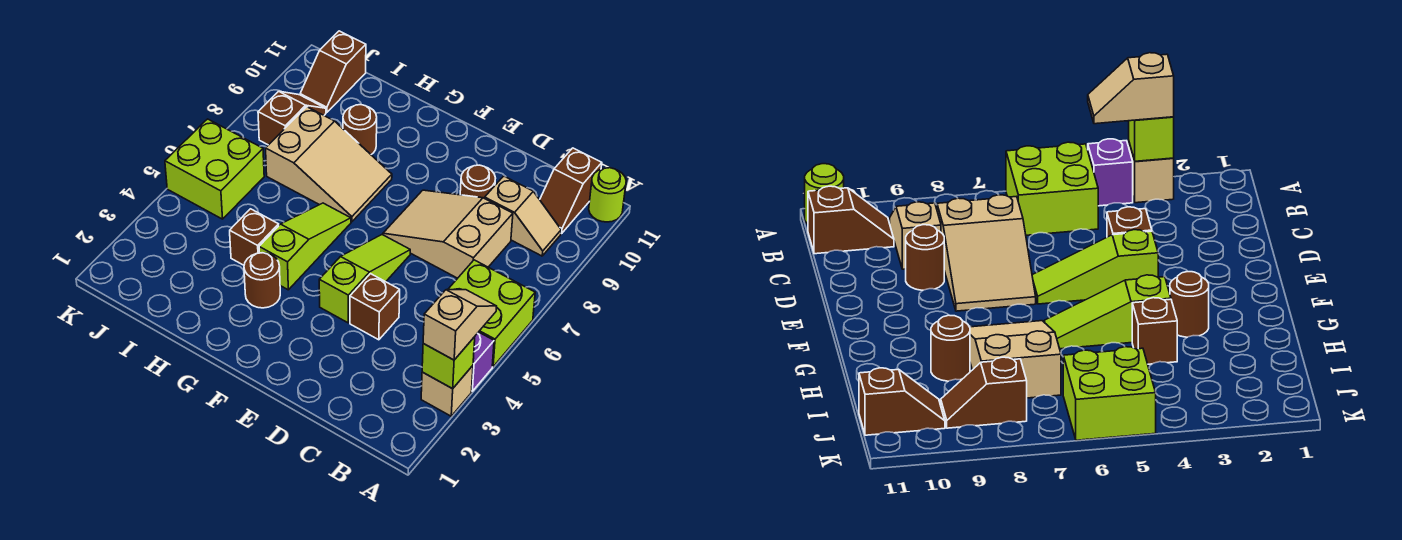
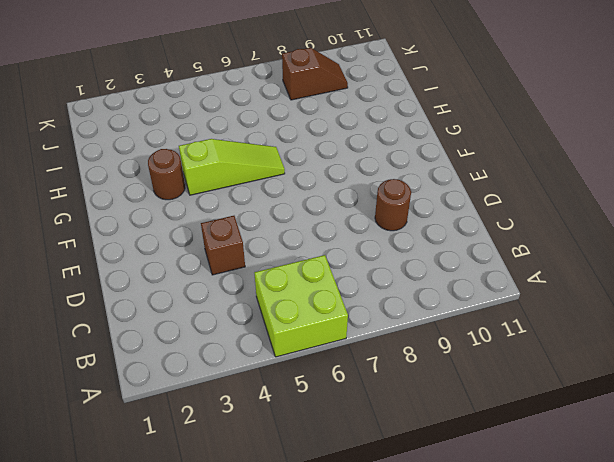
none -> tan brick A3 level 1
none -> purple brick A4 level 1
none -> lime round brick A11 level 1

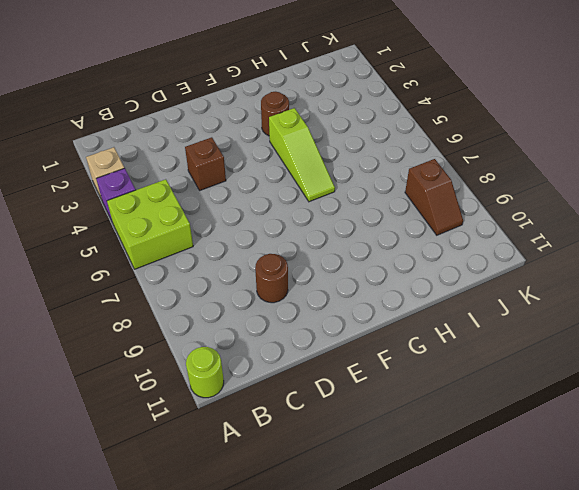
none -> tan slope B9:C9 level 1 top C
none -> brown slope B10:B11 level 1 top 11
none -> tan slope C7:E8 level 1 top C

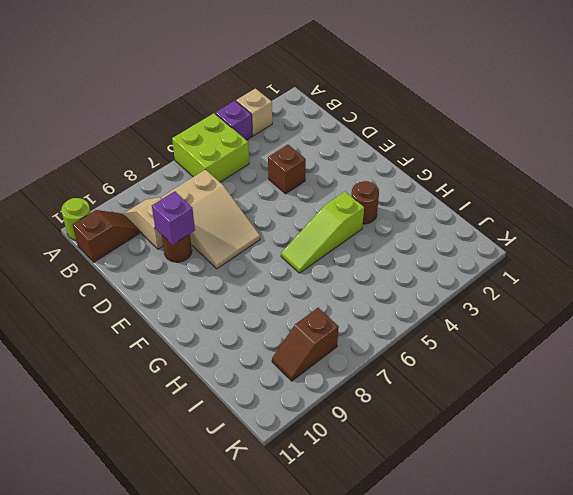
purple brick D9 level 2 -> none
none -> lime slope E4:E6 level 1 top 4
none -> tan slope G7:I8 level 1 top I
none -> brown brick H4 level 1

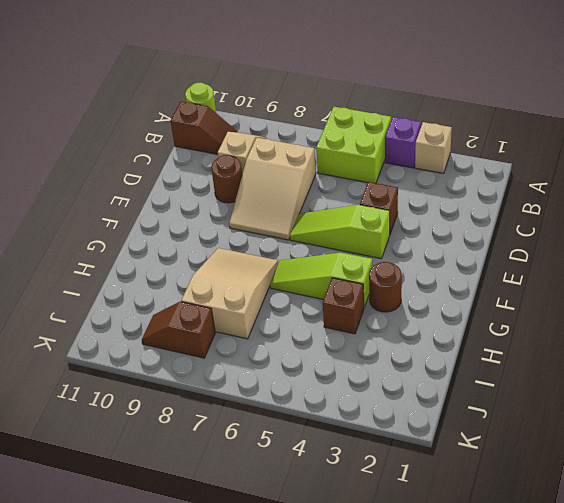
none -> brown round brick H9 level 1
none -> lime brick J5:K6 level 1
none -> brown slope J10:J11 level 1 top 11

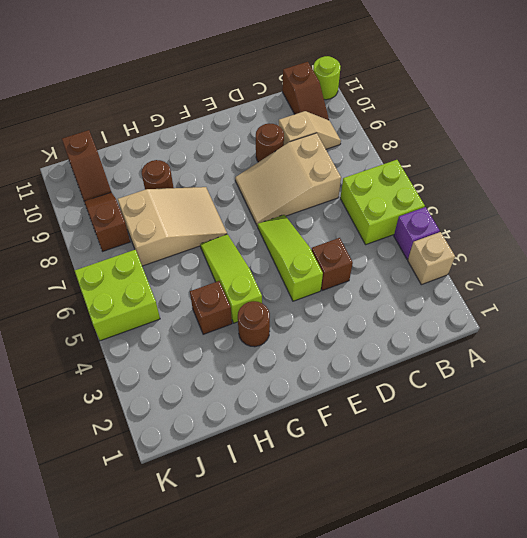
none -> lime brick A3 level 2
none -> tan slope A3:A4 level 3 top 3

